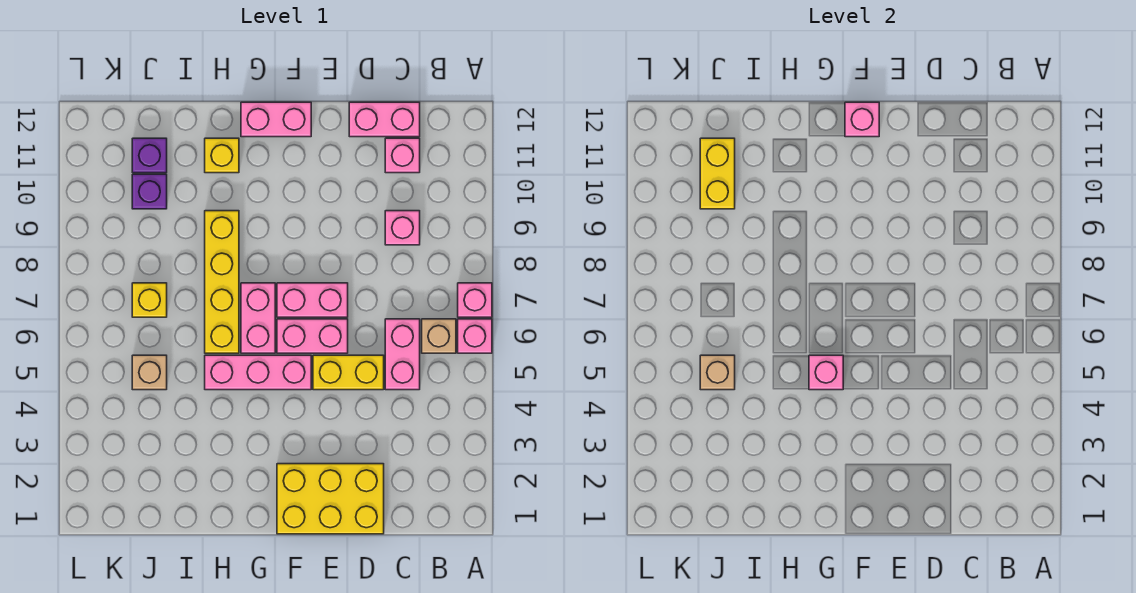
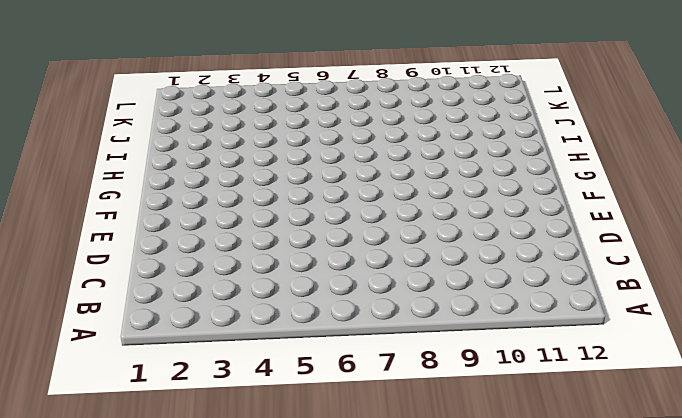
none -> pink brick A6 level 1
none -> pink brick A7 level 1
none -> tan brick B6 level 1

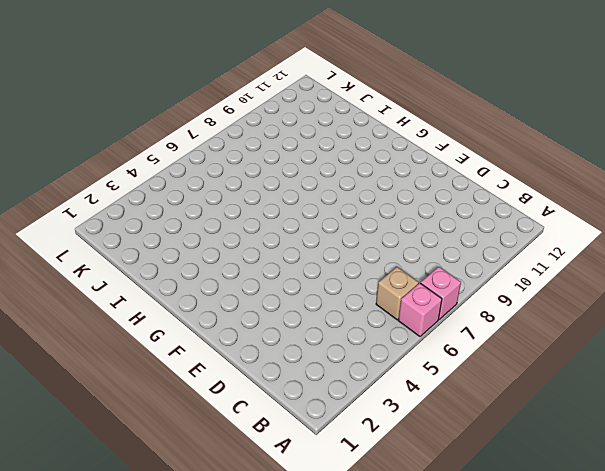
none -> pink brick C5:C6 level 1
none -> pink brick C9 level 1
none -> pink brick C11 level 1

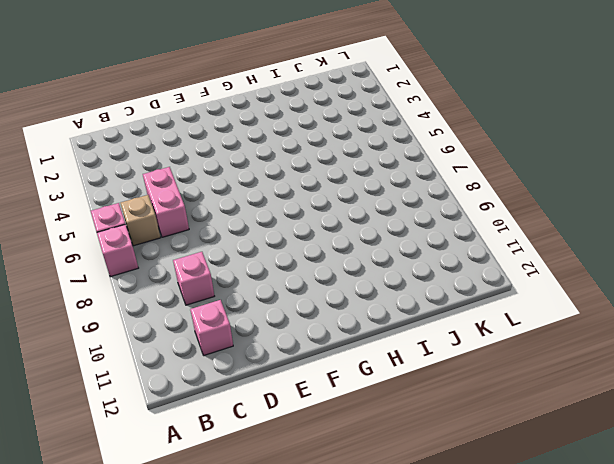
none -> pink brick C12:D12 level 1
none -> yellow brick D1:F2 level 1
none -> yellow brick D5:E5 level 1

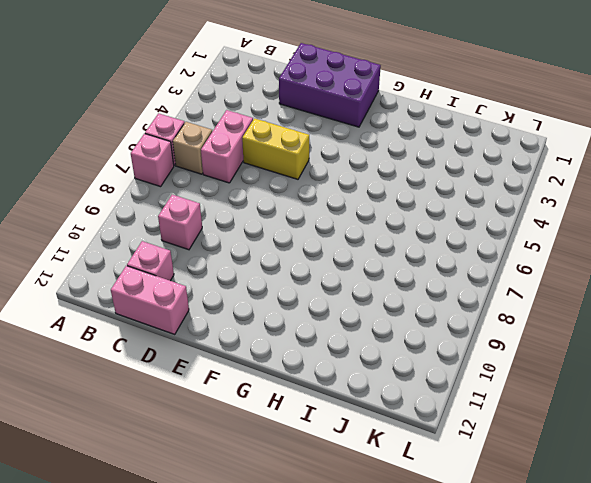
purple brick D1:F2 level 1 -> yellow brick D1:F2 level 1
none -> pink brick E6:F6 level 1
none -> pink brick E7:F7 level 1
none -> pink brick F5:H5 level 1

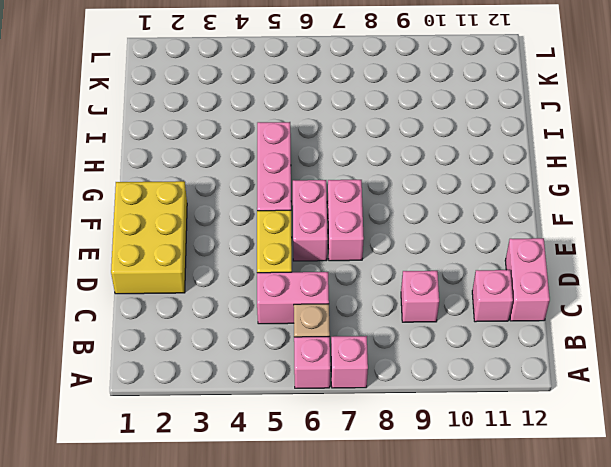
none -> pink brick F12:G12 level 1
none -> pink brick G6:G7 level 1
none -> yellow brick H6:H9 level 1

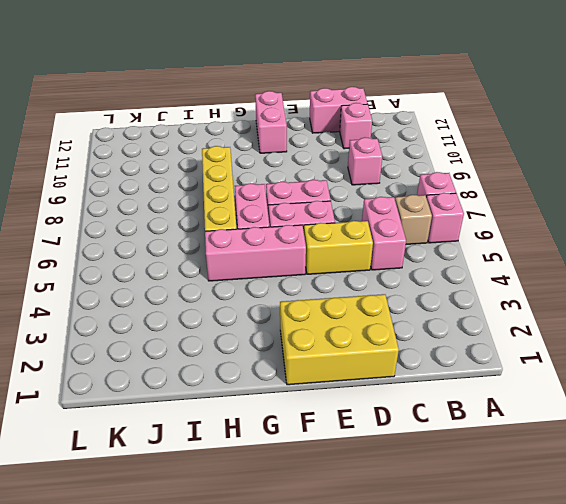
pink brick F11:F12 level 1 -> pink brick F12:G12 level 1
none -> yellow brick H11 level 1
none -> tan brick J5 level 1
none -> yellow brick J7 level 1

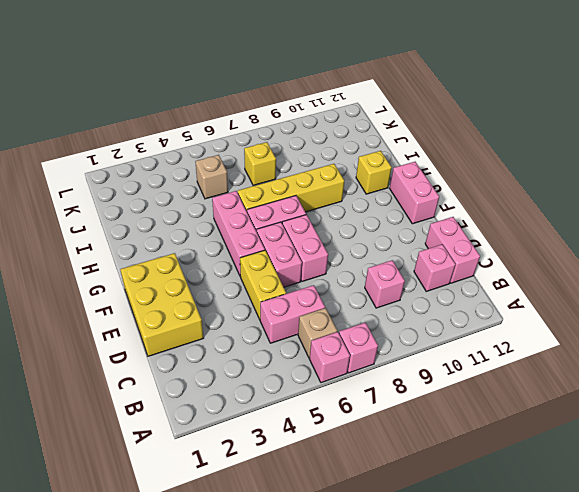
none -> purple brick J10 level 1
none -> purple brick J11 level 1
none -> pink brick F12 level 2

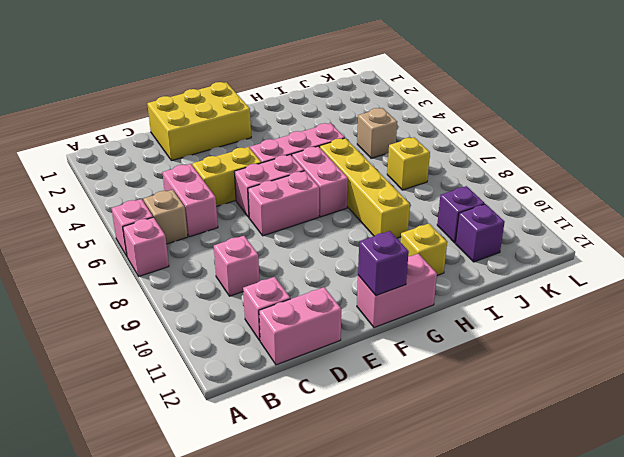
purple brick F12 level 2 -> pink brick F12 level 2
none -> pink brick G5 level 2
none -> tan brick J5 level 2
none -> yellow brick J10:J11 level 2

